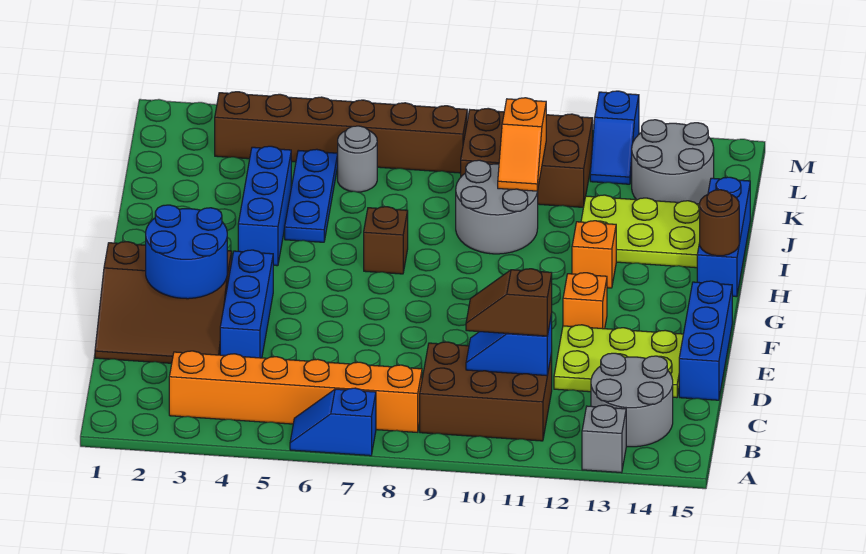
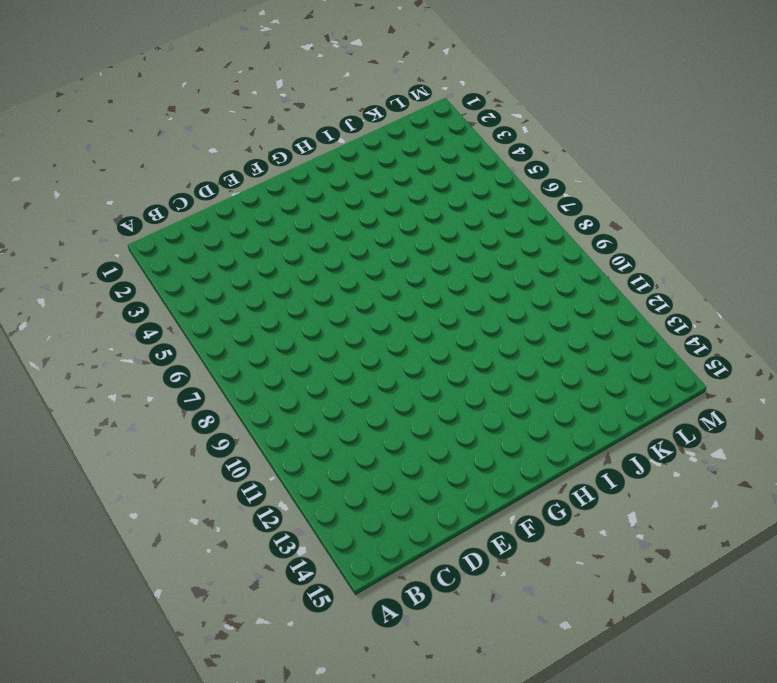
none -> blue slope A6:A7 level 1 top 7
none -> grey brick A13 level 1
none -> orange brick B3:B8 level 1

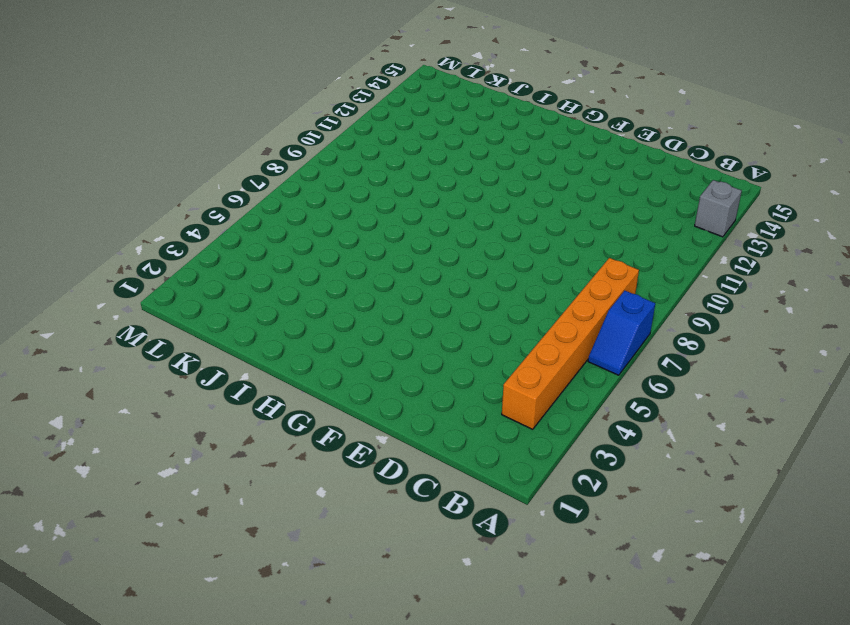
none -> brown brick B9:C11 level 1
none -> grey round brick B13:C14 level 1
none -> brown slope D1:F3 level 1 top F

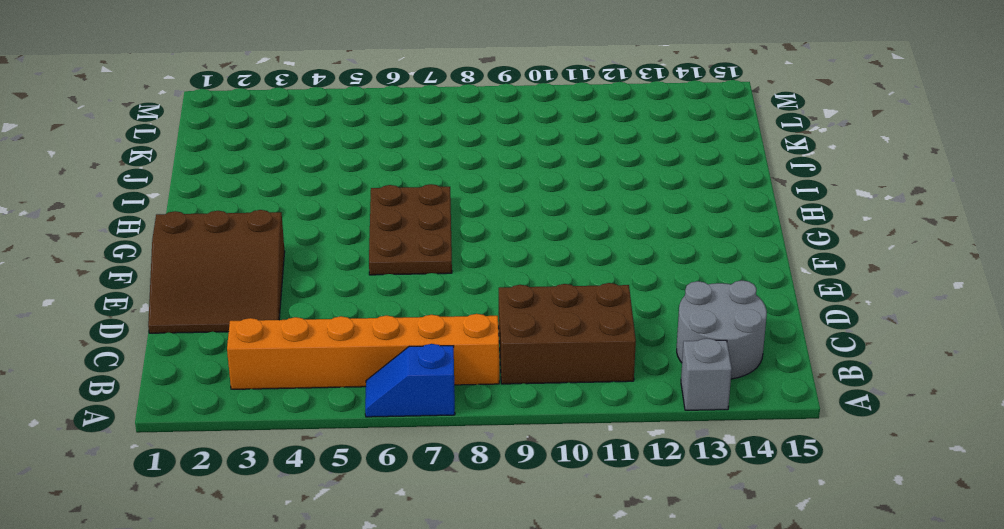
brown plate F6:H7 level 1 -> brown brick H7 level 1
none -> blue brick D4:F4 level 1
none -> lime plate D12:E14 level 1
none -> blue brick D15:F15 level 1

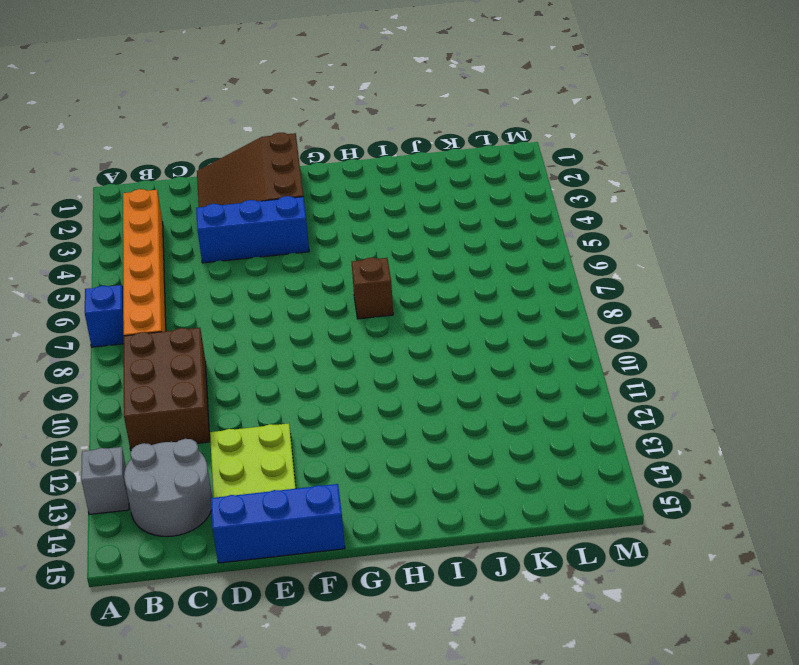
none -> orange brick F12 level 1
none -> blue brick H4:J4 level 1
none -> orange brick H12 level 1

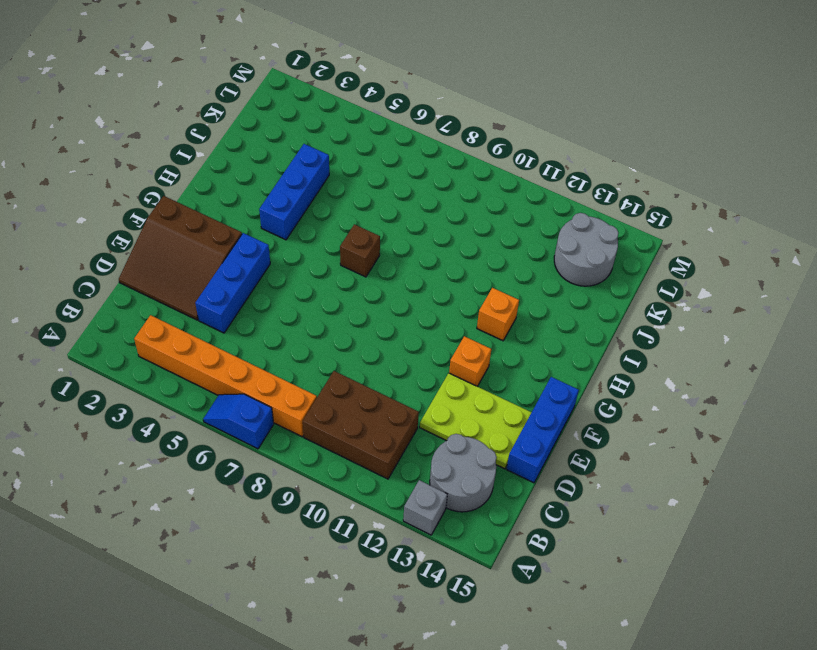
none -> blue brick H15:J15 level 1
none -> blue plate I5:K5 level 1
none -> grey round brick I9:J10 level 1

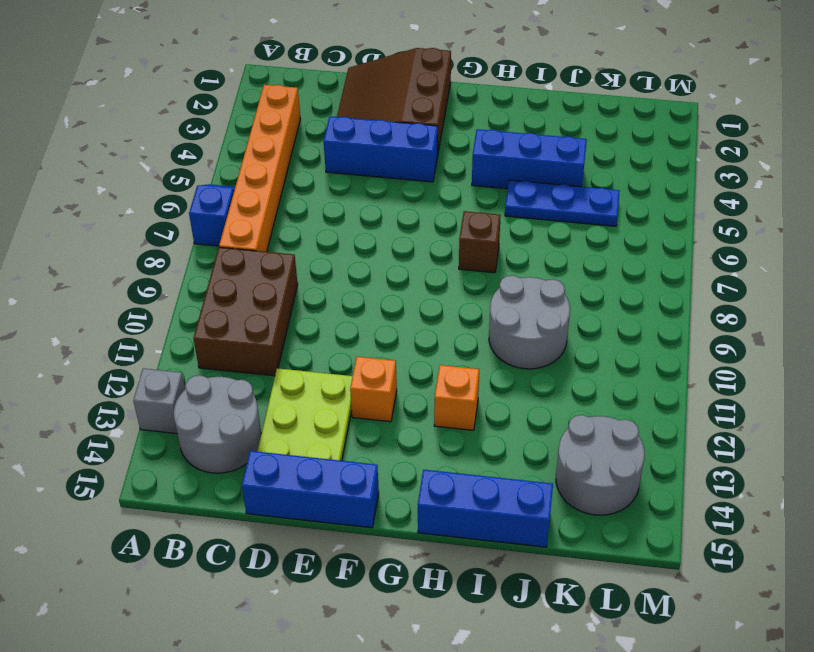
none -> lime plate I12:J14 level 1
none -> grey round brick K6 level 1
none -> brown brick K9:L11 level 1

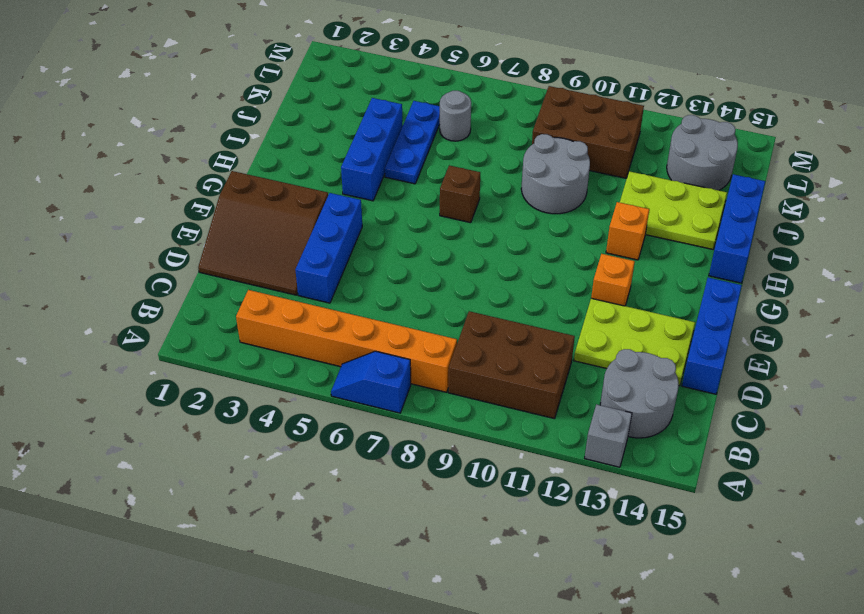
none -> brown brick L3:L8 level 1
none -> blue slope L12:M12 level 1 top M
none -> blue slope C10:C11 level 2 top 11

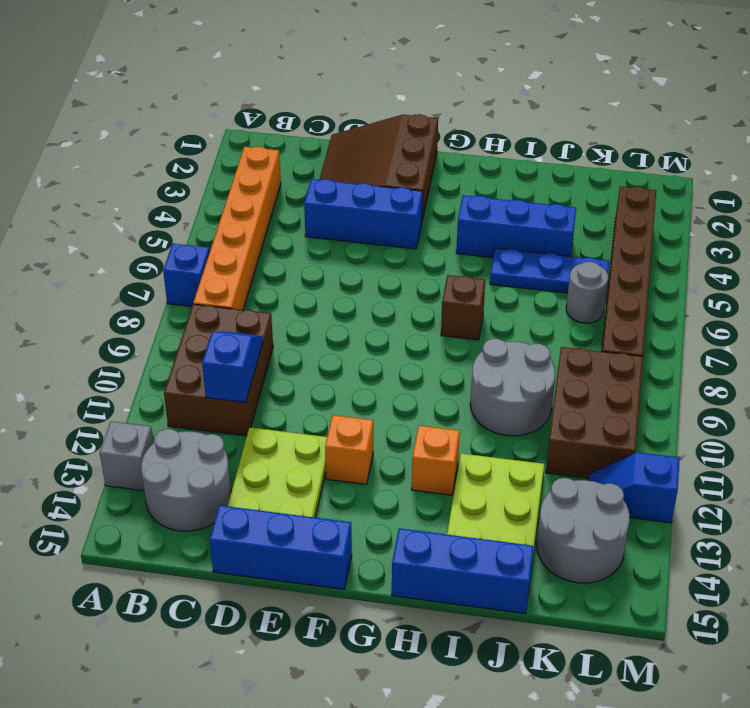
none -> blue round brick E2:F3 level 2
none -> brown round brick H15 level 2
none -> orange slope J10:K10 level 2 top K

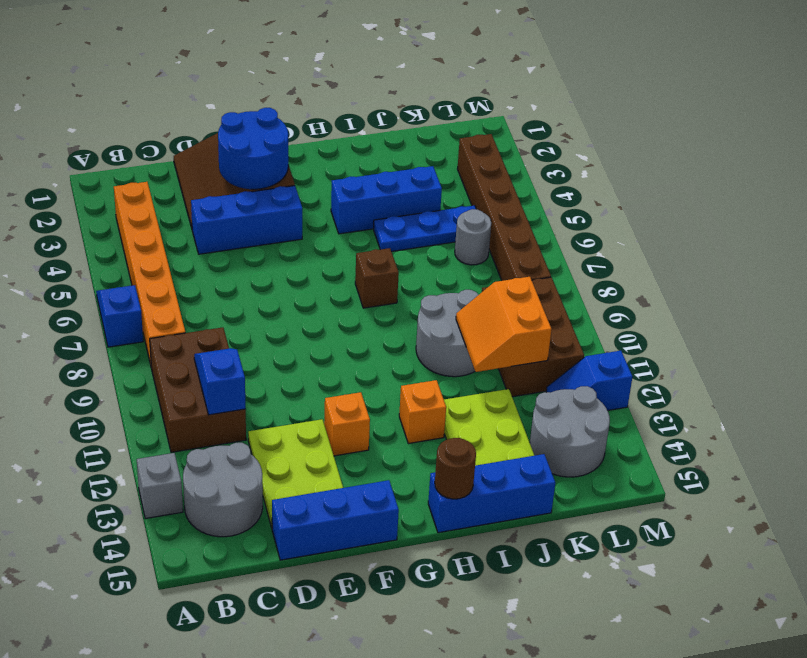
orange slope J10:K11 level 2 top K -> orange slope J10:K10 level 2 top K
none -> brown slope C10:C11 level 3 top 11

